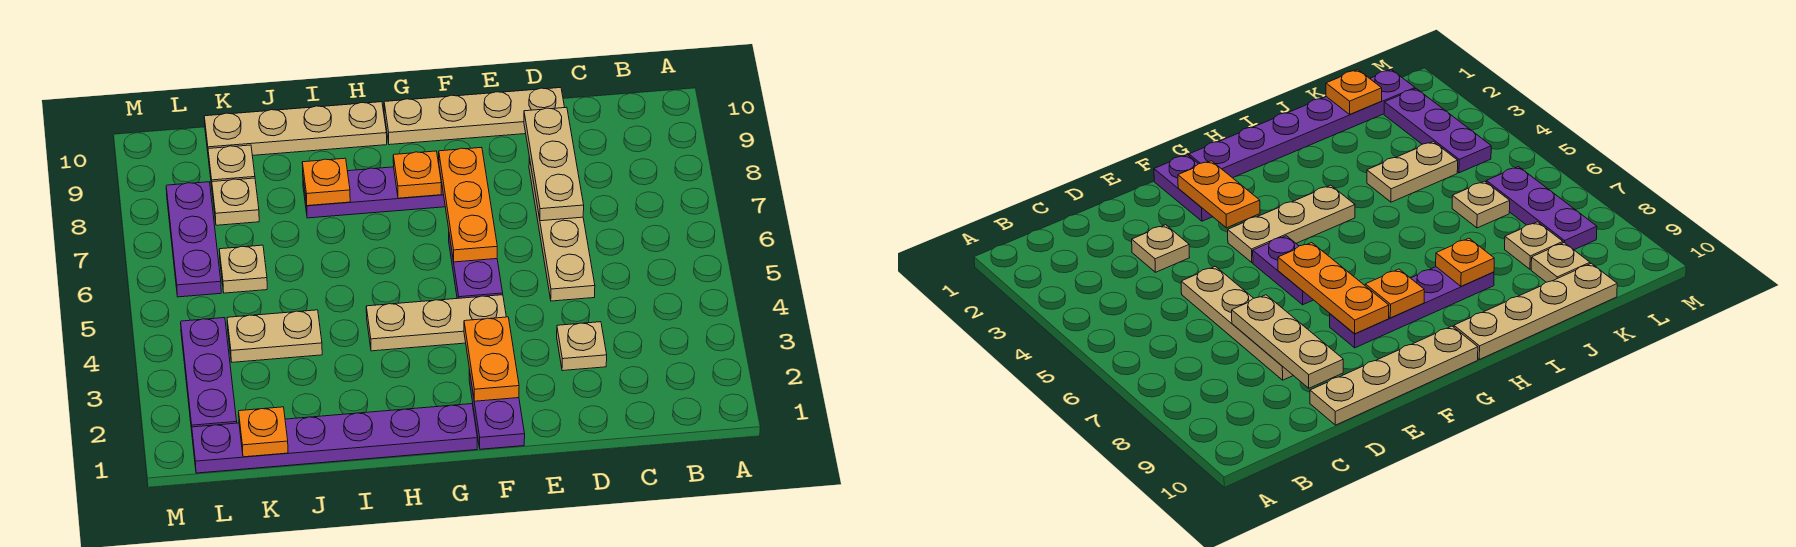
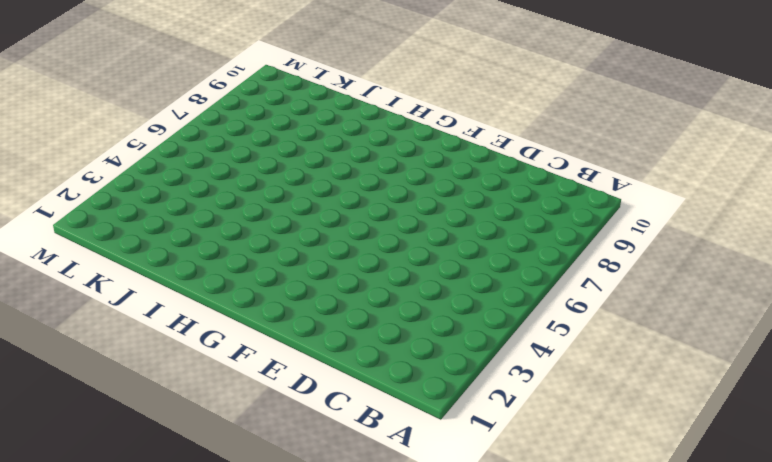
none -> tan plate D3 level 1
none -> tan plate D5:D8 level 1
none -> tan plate D10:G10 level 1

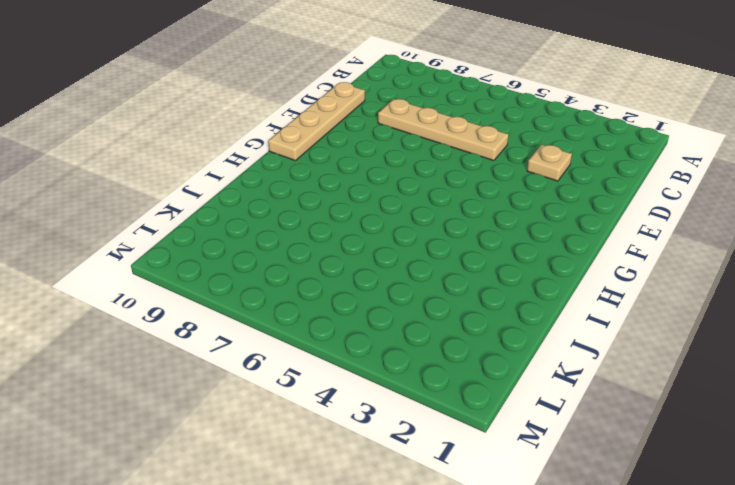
none -> purple plate F1:F2 level 1
none -> tan plate F4:H4 level 1
none -> purple plate F5:F6 level 1

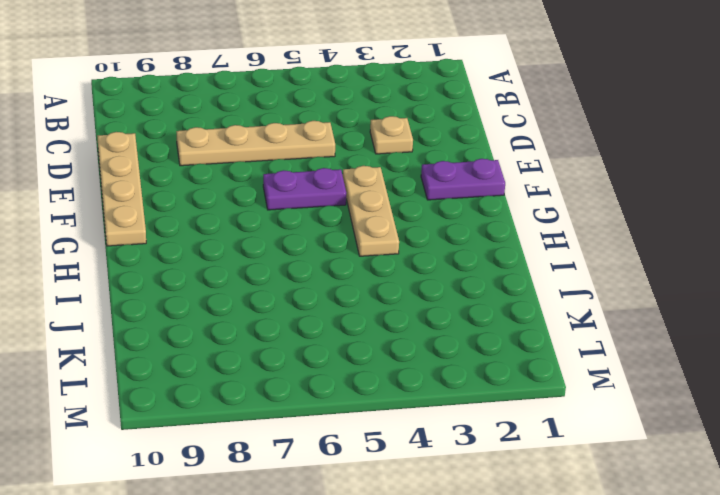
none -> purple plate F8:I8 level 1
none -> purple plate G1:L1 level 1
none -> tan plate H10:K10 level 1

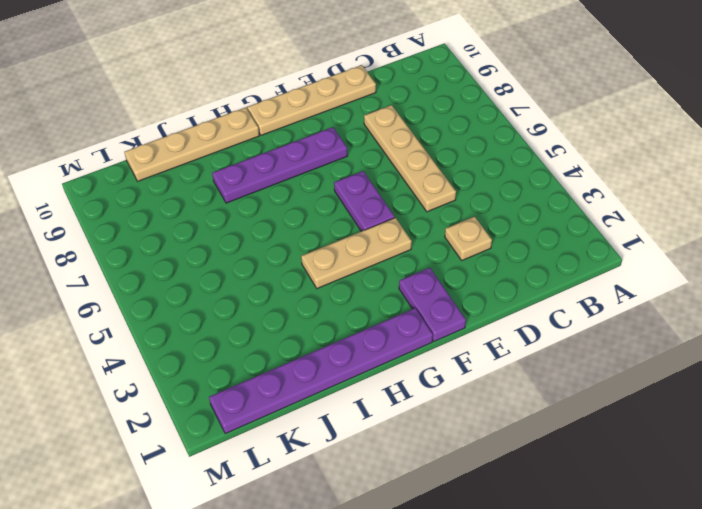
none -> tan plate J4:K4 level 1
none -> tan plate K6 level 1
none -> tan plate K8 level 1

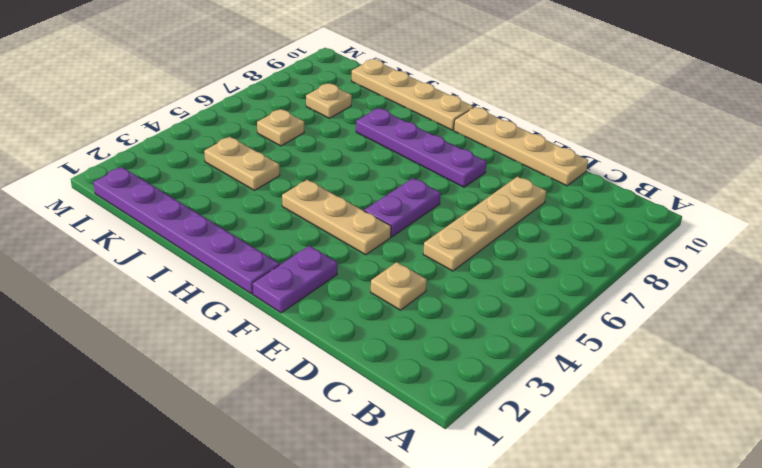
none -> tan plate K9 level 1
none -> purple plate L2:L4 level 1
none -> purple plate L6:L8 level 1

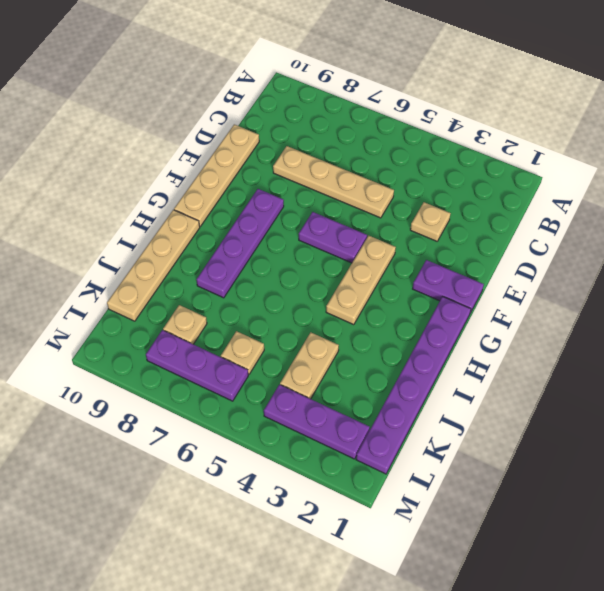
none -> tan plate K9 level 1
none -> tan plate D7:D9 level 2
none -> orange plate F2:F3 level 2

